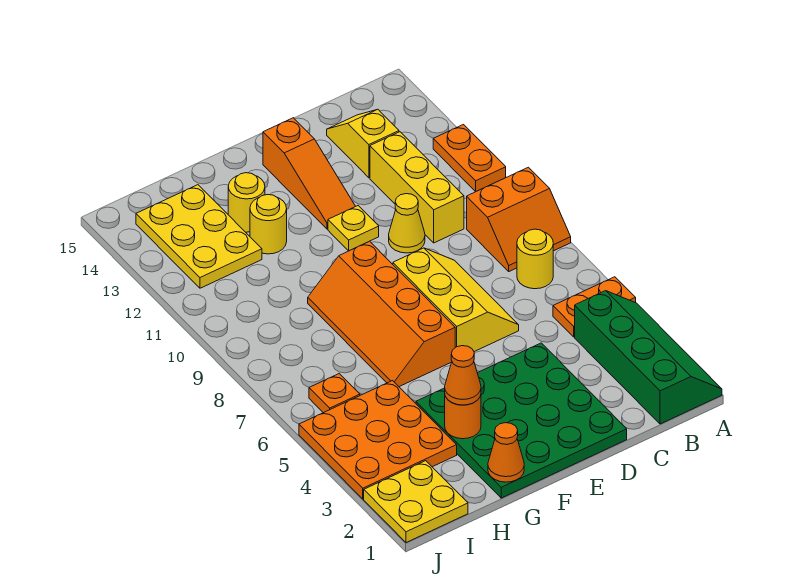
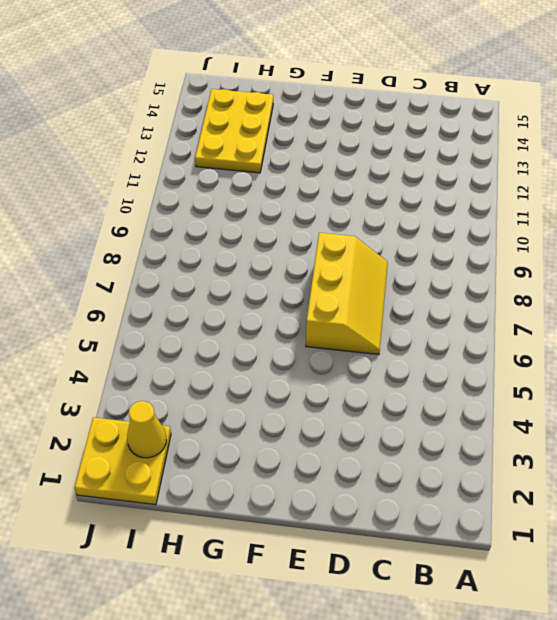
yellow cone I2 level 2 -> yellow cone D10 level 1
none -> green slope A1:B4 level 1 top B
none -> orange plate A5:B5 level 1
none -> orange slope A8:B9 level 1 top 9

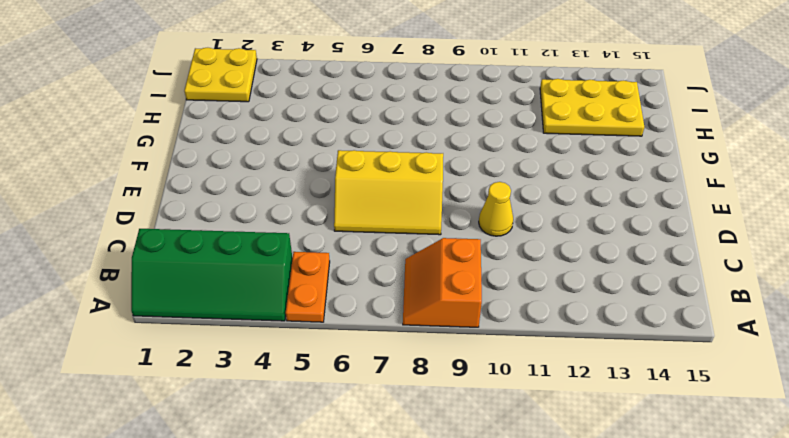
none -> orange plate A11:A12 level 1
none -> yellow round brick B7 level 1
none -> yellow brick C10:C12 level 1

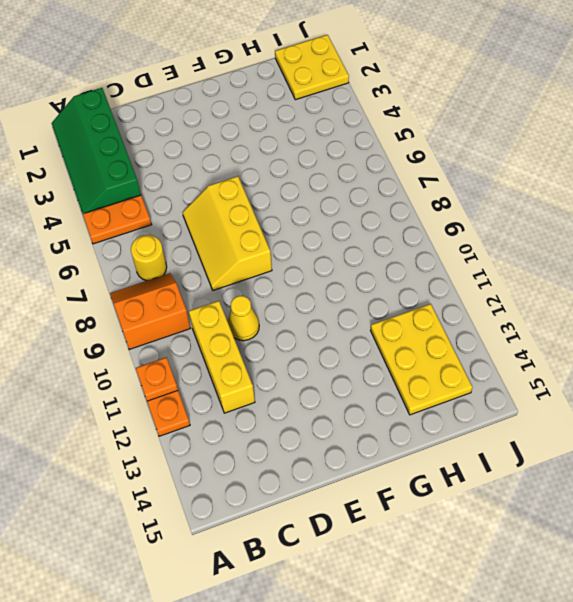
orange plate A11 level 2 -> orange plate I6 level 1
none -> yellow slope C13:C14 level 1 top 13
none -> green plate D1:G4 level 1
none -> yellow plate E11 level 1

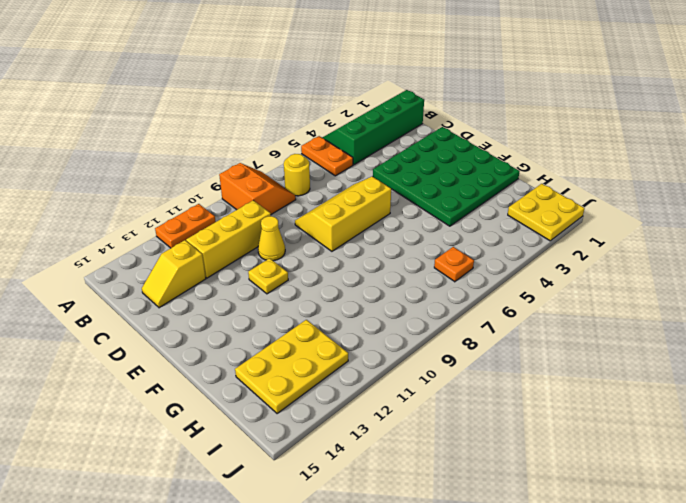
none -> orange slope E12:E14 level 1 top 14
none -> orange slope F6:G9 level 1 top F
none -> yellow round brick G12 level 1

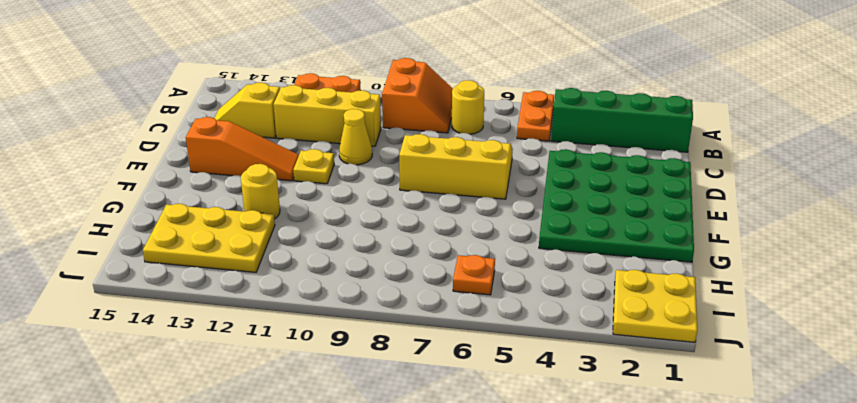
none -> orange slope F6:G9 level 1 top F
none -> yellow round brick G13 level 1
none -> orange plate H3:J5 level 1

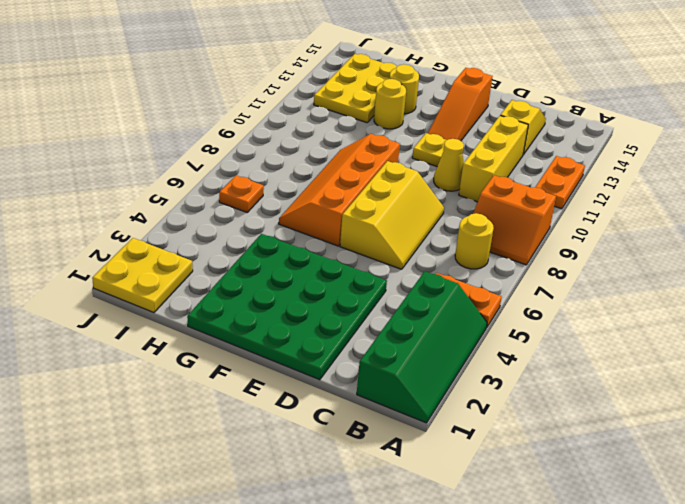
none -> orange plate H3:J5 level 1
none -> orange cone G1 level 2
none -> orange round brick G3 level 2

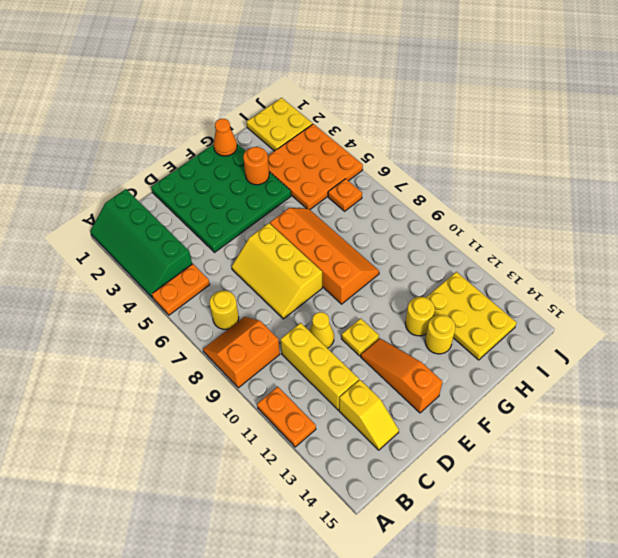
none -> orange cone G3 level 3

